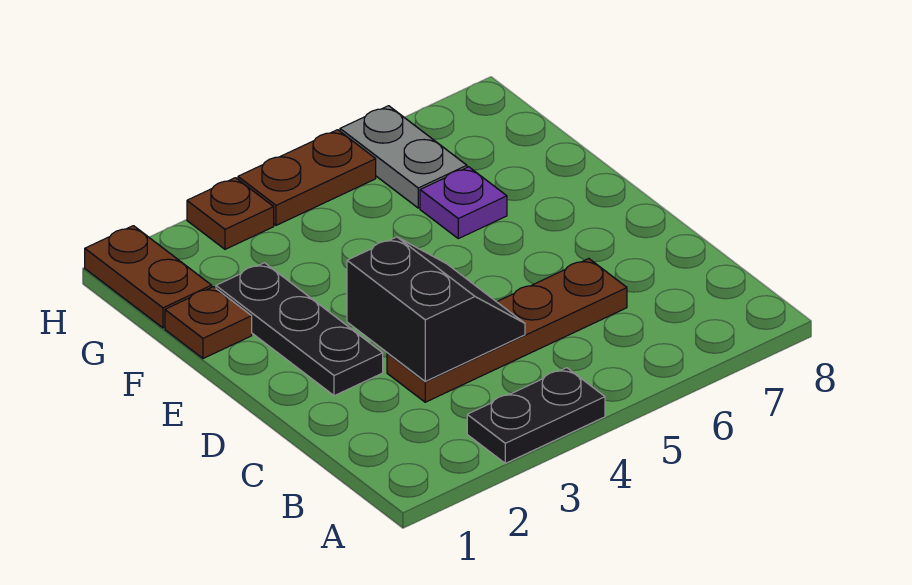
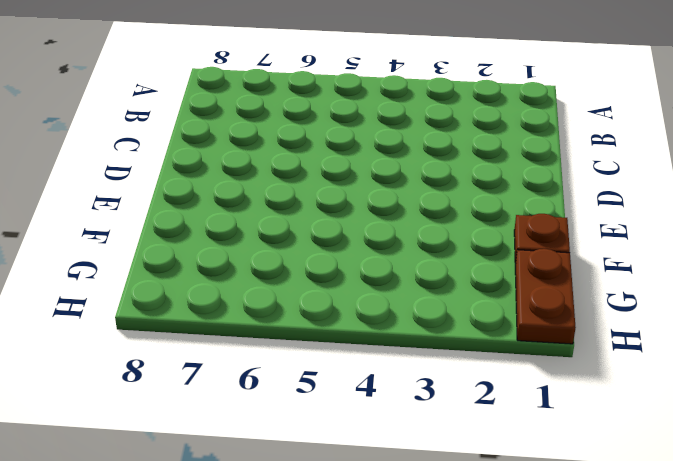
none -> black plate A3:A4 level 1
none -> brown plate C3:C6 level 1

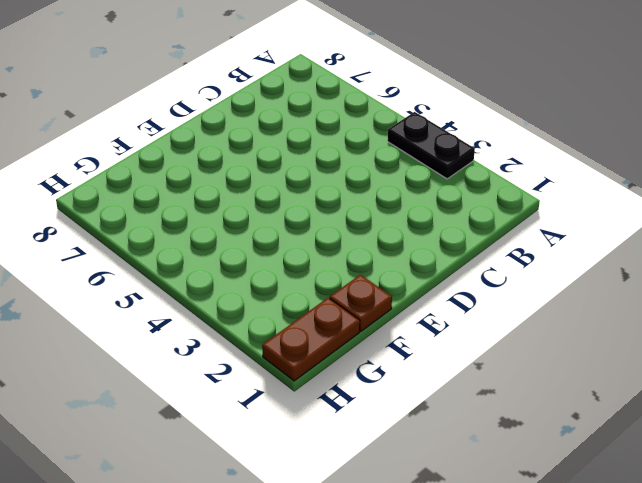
none -> brown plate C3:C6 level 1
none -> black plate D2:F2 level 1

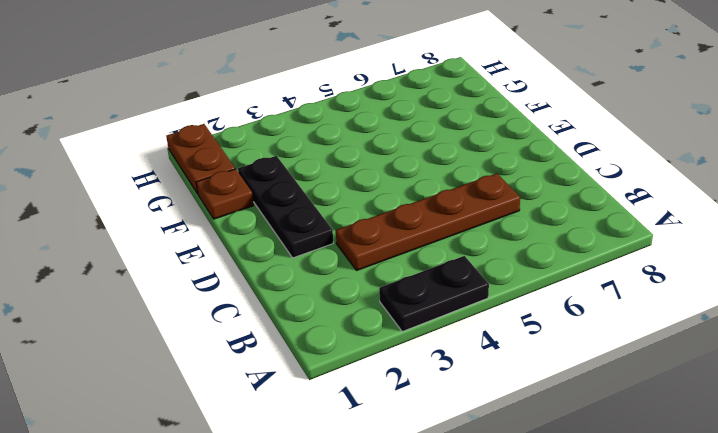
none -> purple plate F6 level 1
none -> grey plate G6:H6 level 1

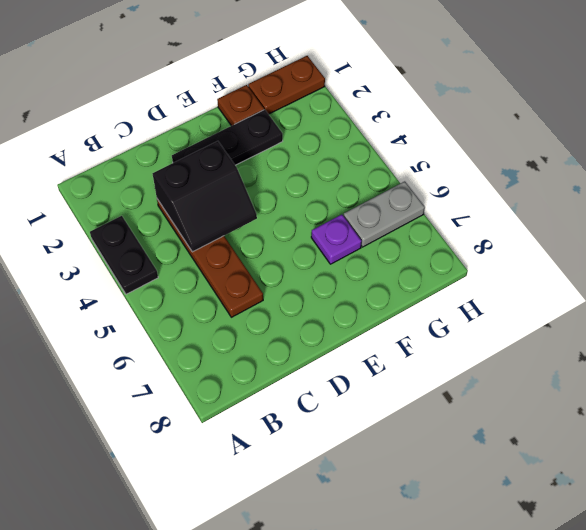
none -> brown plate H3 level 1
none -> brown plate H4:H5 level 1

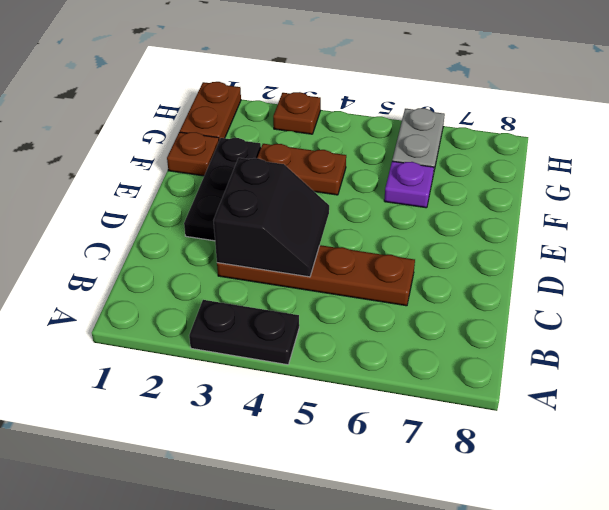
brown plate F3:F4 level 1 -> brown plate H4:H5 level 1

